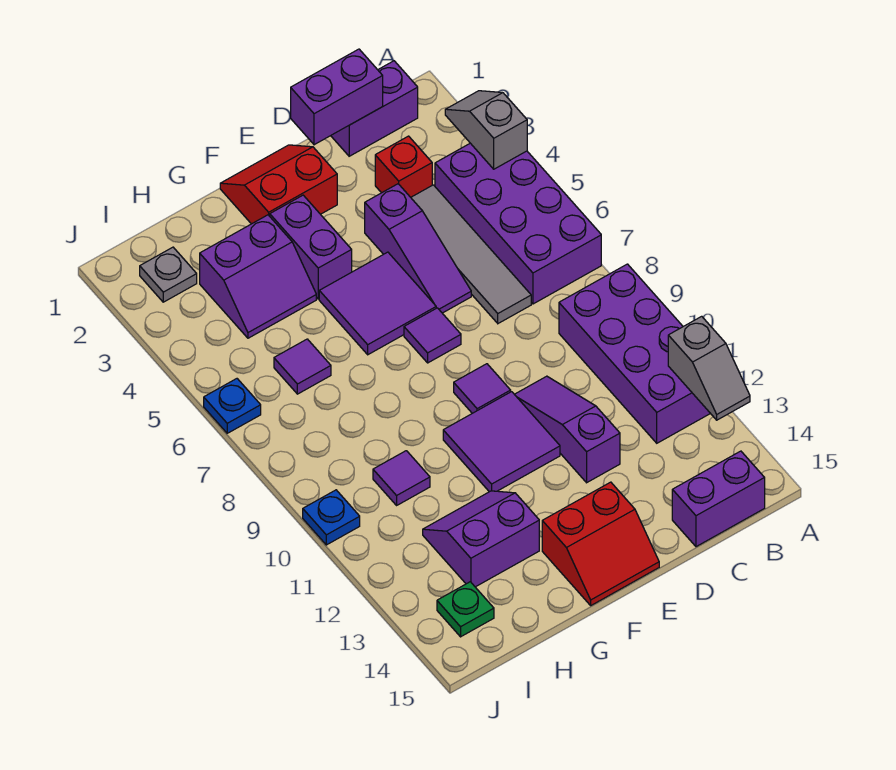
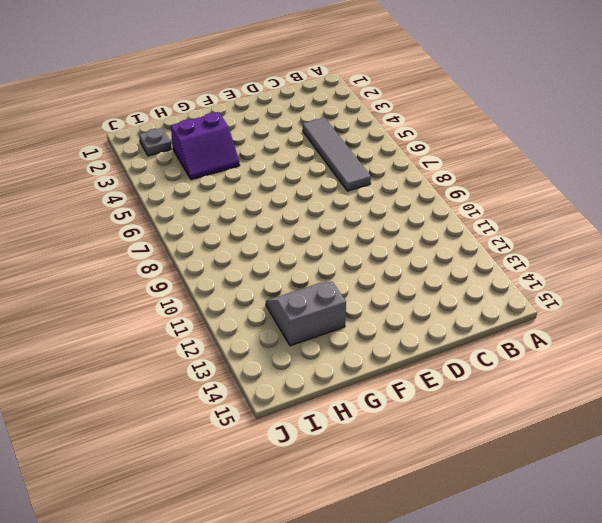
grey slope G12:H13 level 1 top 13 -> purple slope G12:H13 level 1 top 13
none -> purple brick A4:B7 level 1
none -> purple brick A9:B12 level 1
none -> purple brick B1:C1 level 1

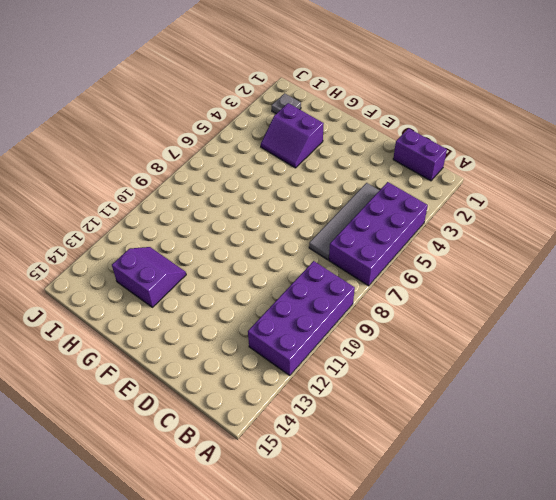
none -> purple brick B15:C15 level 1
none -> red brick C3 level 1
none -> purple slope D4:D6 level 1 top 4

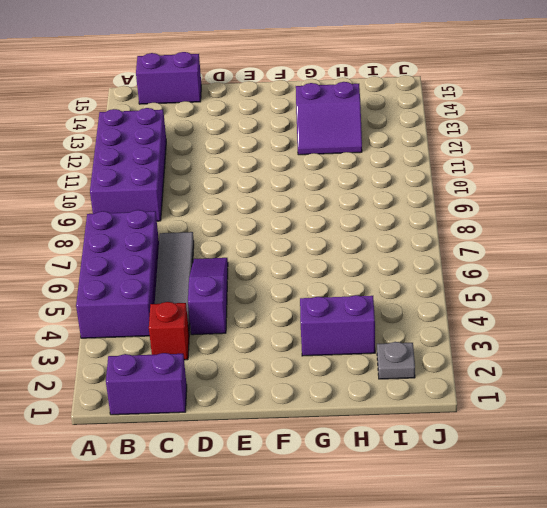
none -> purple slope D10:D12 level 1 top 12
none -> red slope E1:F2 level 1 top 2
none -> purple tile E5:F6 level 1

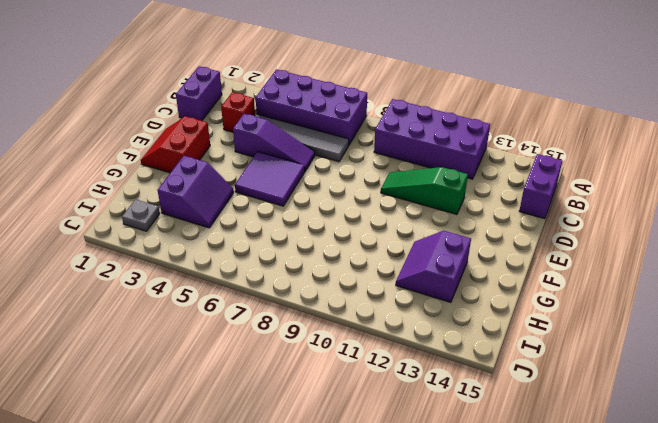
green slope D10:D12 level 1 top 12 -> purple slope D10:D12 level 1 top 12
none -> purple tile E7 level 1
none -> purple tile E9 level 1
none -> purple tile E10:F11 level 1

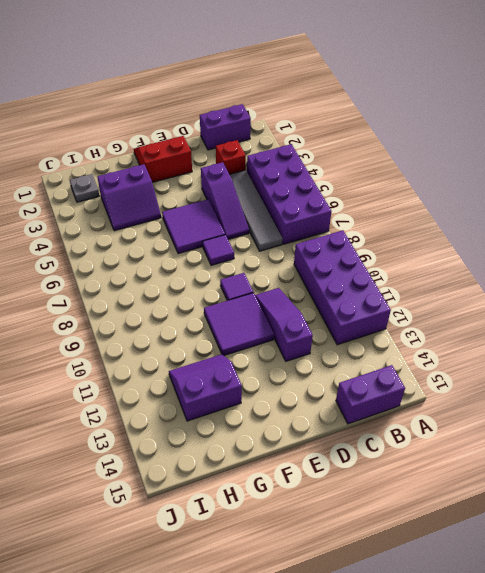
none -> red slope E14:F15 level 1 top 14
none -> purple brick F3:F4 level 1
none -> purple tile H6 level 1

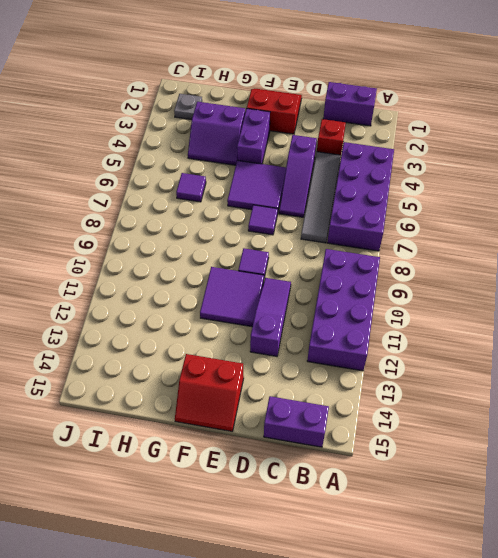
none -> purple slope G12:H13 level 1 top 13
none -> purple tile H10 level 1
none -> green plate I14 level 1

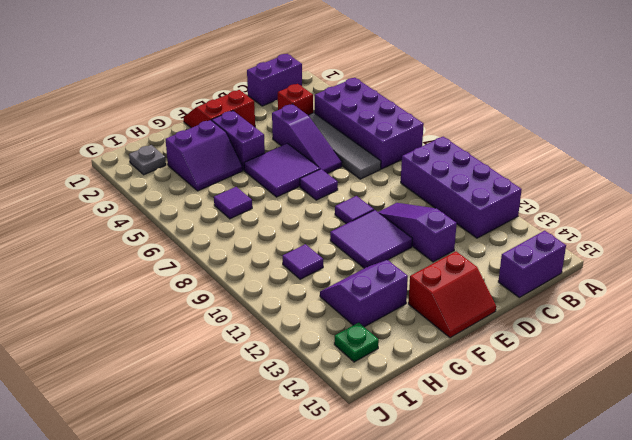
none -> blue plate J6 level 1
none -> blue plate J10 level 1
none -> grey slope A3:A4 level 2 top 4

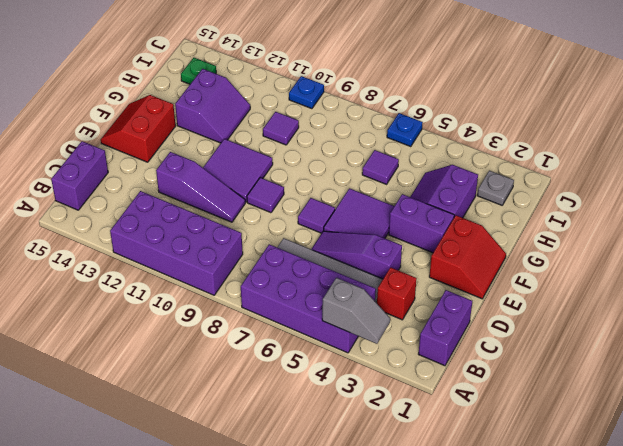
none -> grey slope A12:A13 level 2 top 12
none -> purple brick C1:D1 level 2

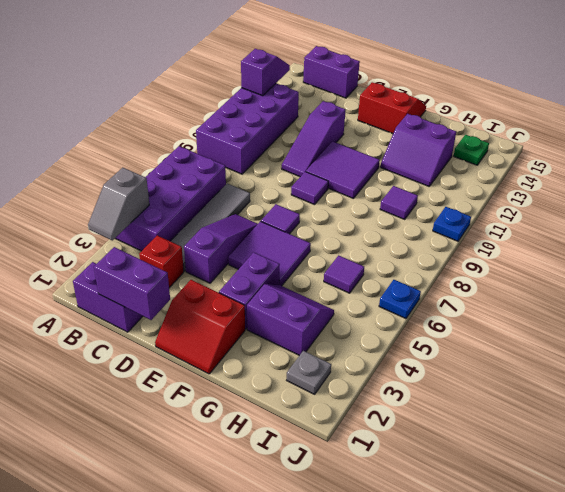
purple slope A12:A13 level 2 top 12 -> grey slope A12:A13 level 2 top 12

